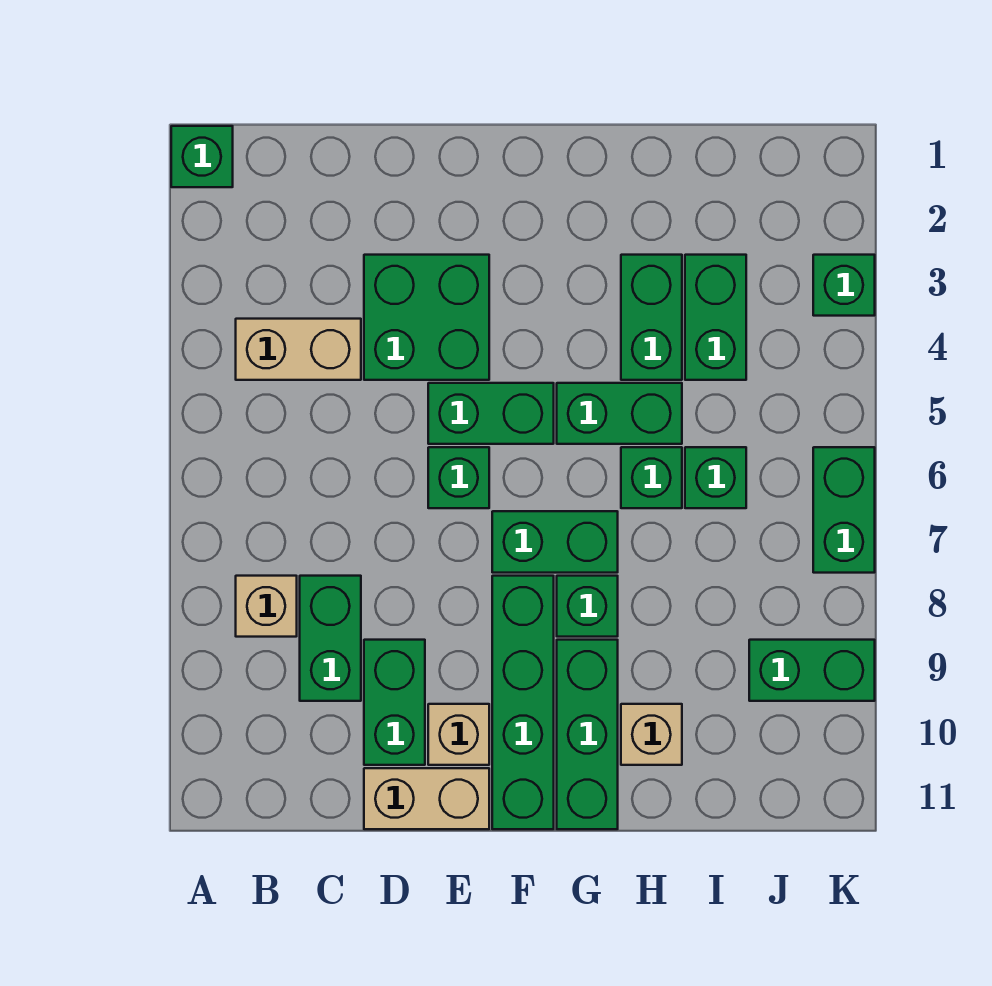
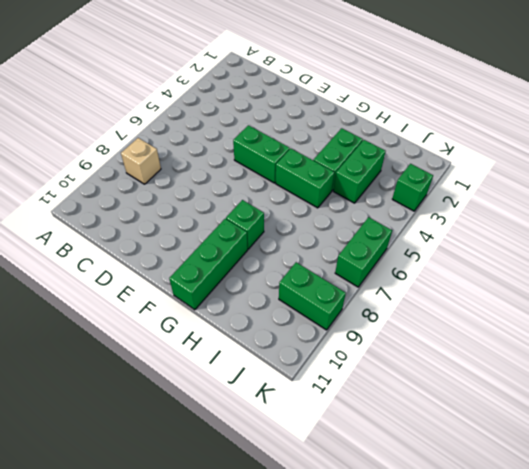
none -> green brick A1 level 1
none -> tan brick B4:C4 level 1
none -> green brick C8:C9 level 1

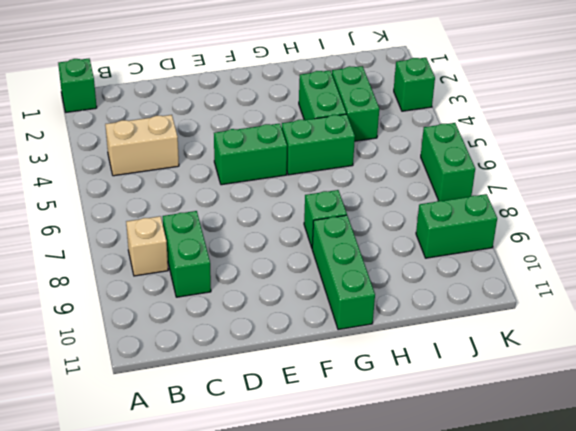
none -> green brick D3:E4 level 1
none -> green brick D9:D10 level 1
none -> tan brick D11:E11 level 1

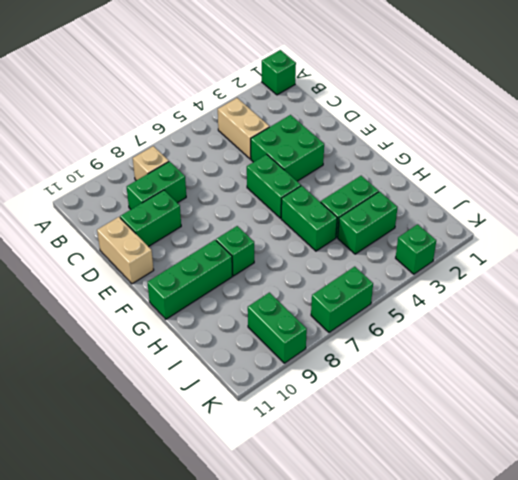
none -> green brick E6 level 1
none -> tan brick E10 level 1
none -> green brick F7:G7 level 1

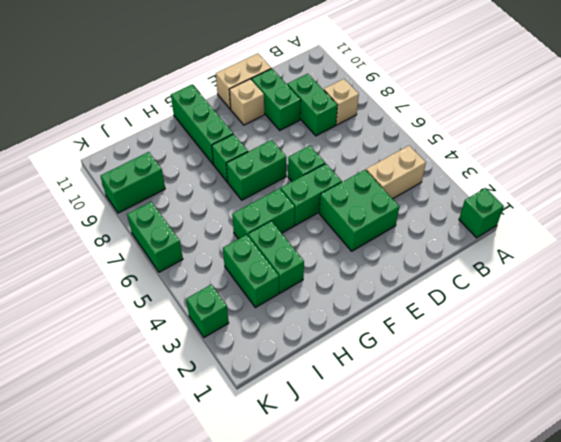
none -> green brick F8:F11 level 1
none -> green brick H6 level 1
none -> tan brick H10 level 1

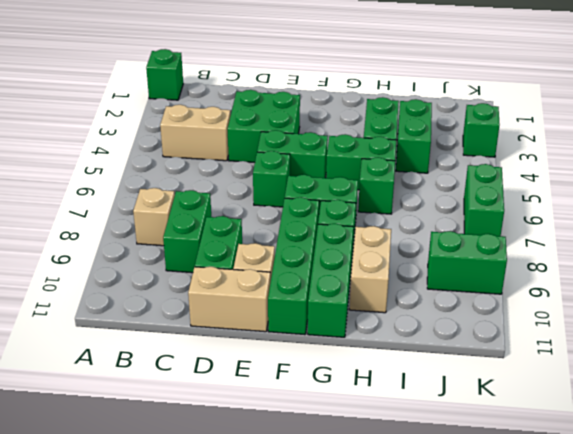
tan brick H9:H10 level 1 -> tan brick H10 level 1
none -> green brick I6 level 1

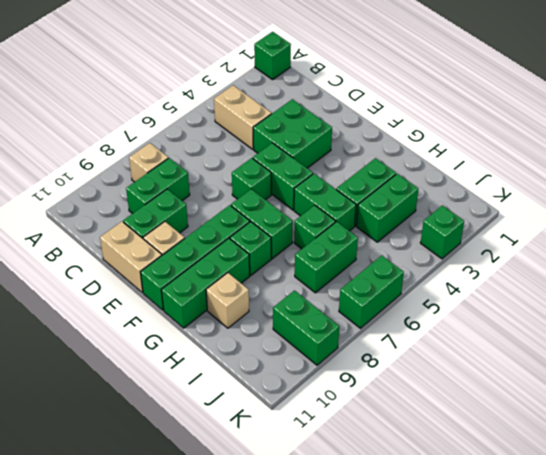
green brick I6:I7 level 1 -> green brick I6 level 1

